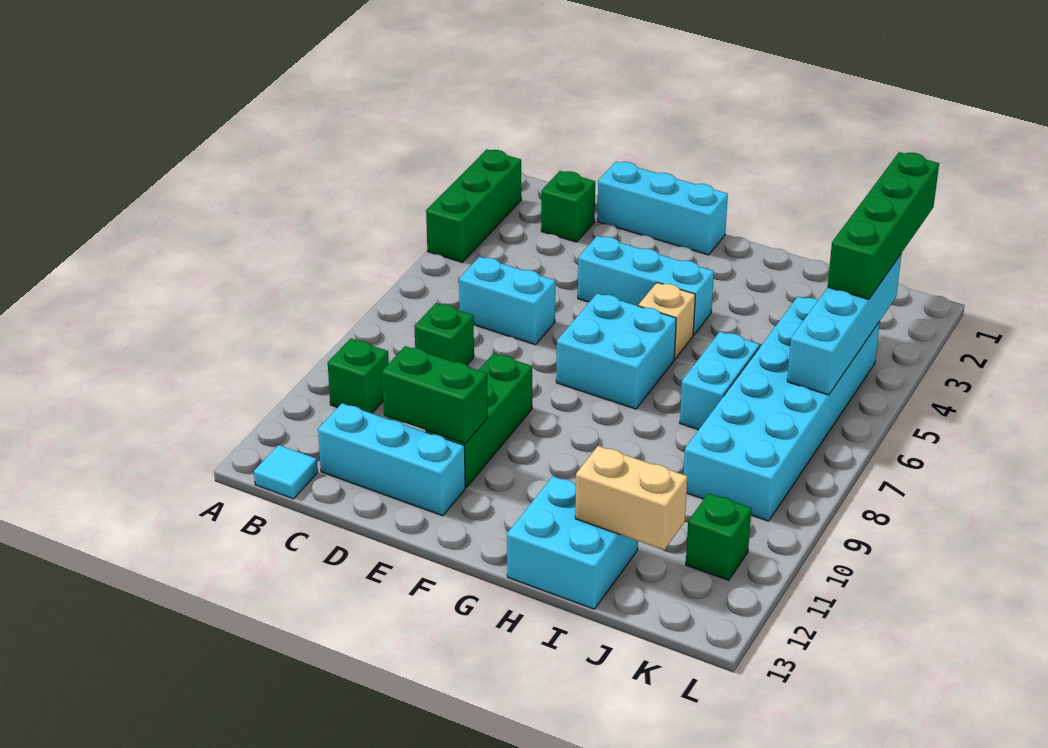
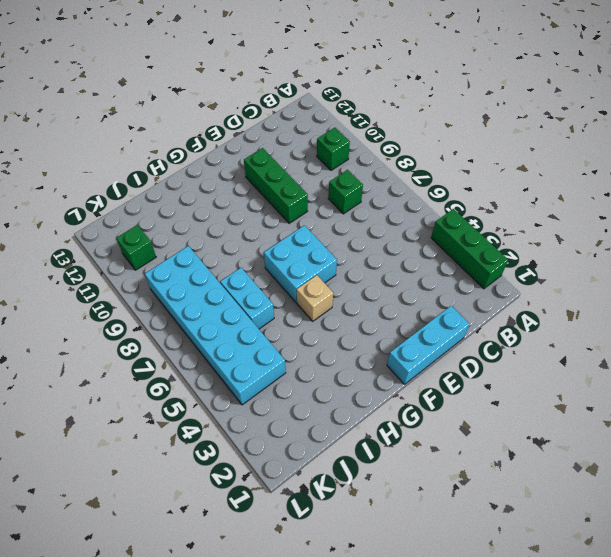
none -> cyan tile B13 level 1
none -> green brick C2 level 1
none -> cyan brick C6:D6 level 1

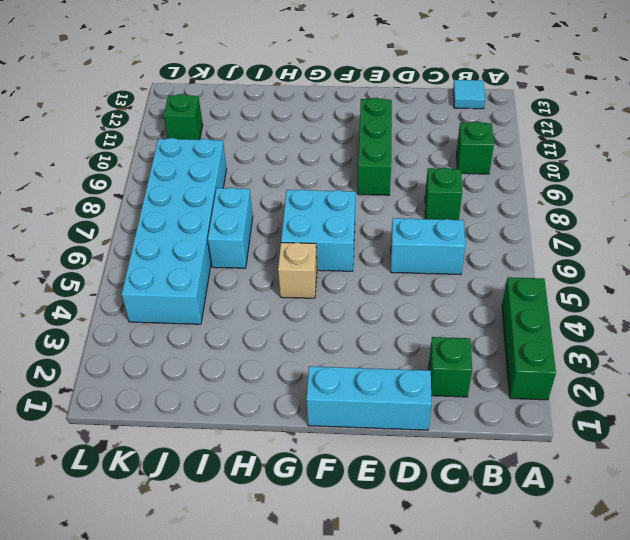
none -> cyan brick C12:E12 level 1
none -> cyan brick E4:G4 level 1
none -> cyan brick H12:I13 level 1

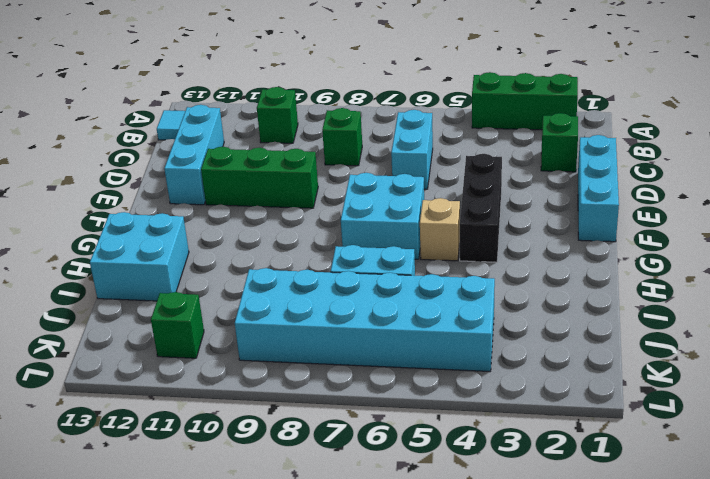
black brick E4:G4 level 1 -> cyan brick E4:G4 level 1
none -> green brick D11:E11 level 2
none -> tan brick I12:J12 level 2
none -> cyan brick K3:K6 level 2

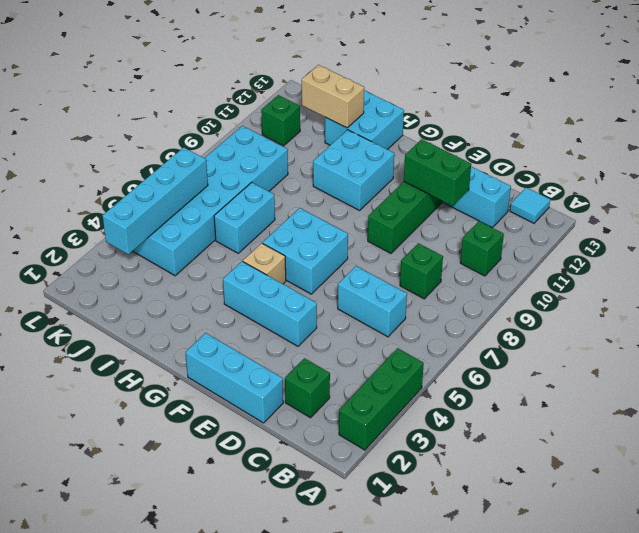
cyan brick G10:H11 level 1 -> none
none -> green brick K1:K4 level 3

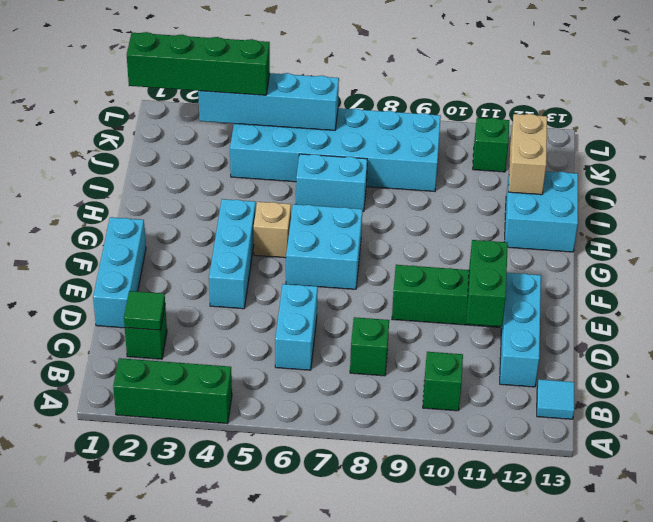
green tile C2 level 2 -> none

